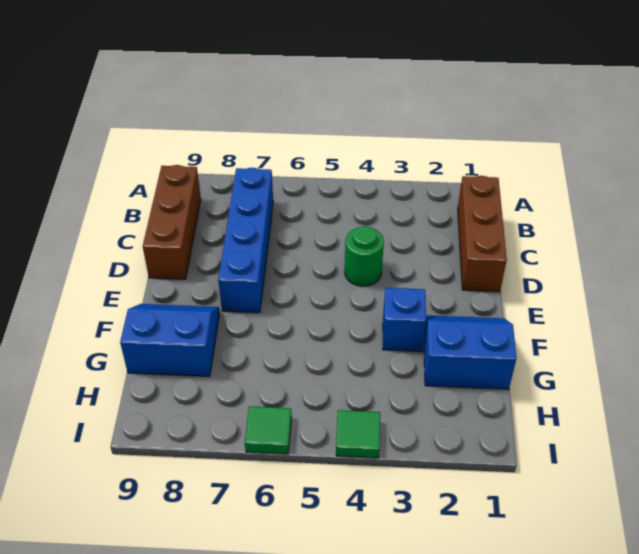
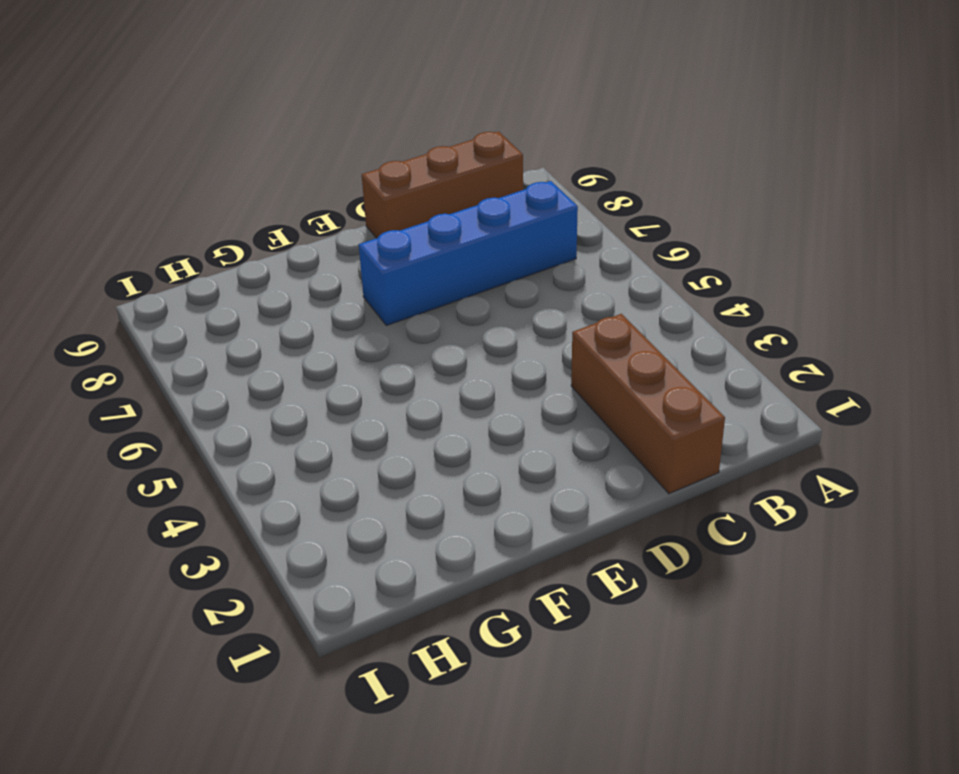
brown brick C1:C3 level 1 -> brown brick B1:D1 level 1
none -> green round brick D4 level 1
none -> blue slope F1:G2 level 1 top G

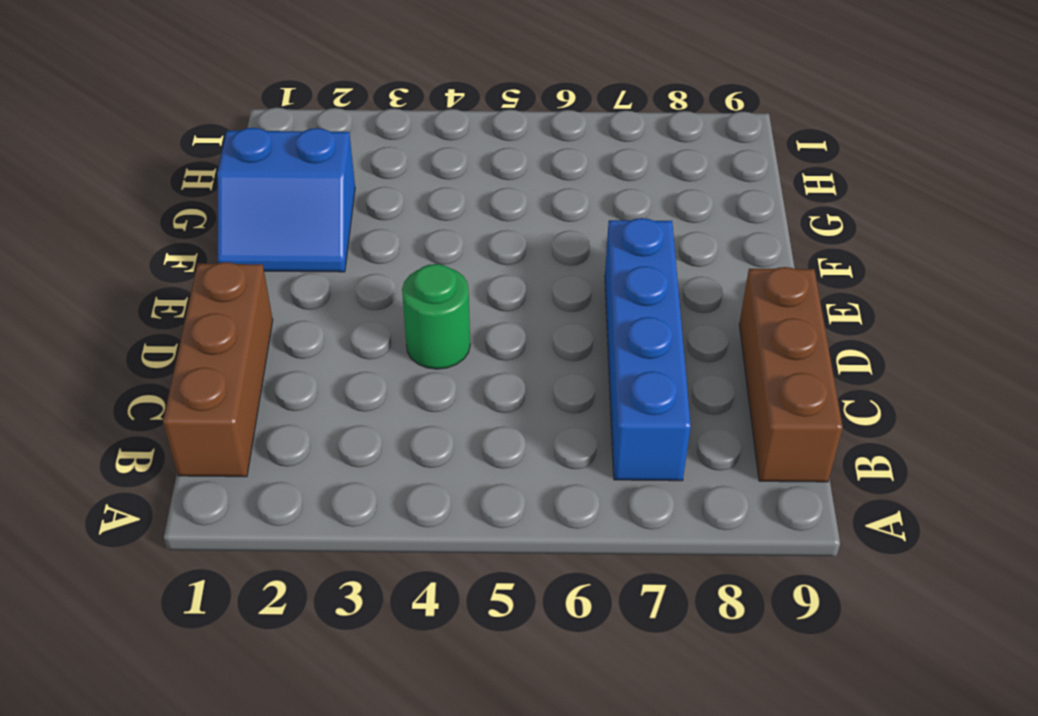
none -> blue brick F3 level 1
none -> blue slope F8:G9 level 1 top G

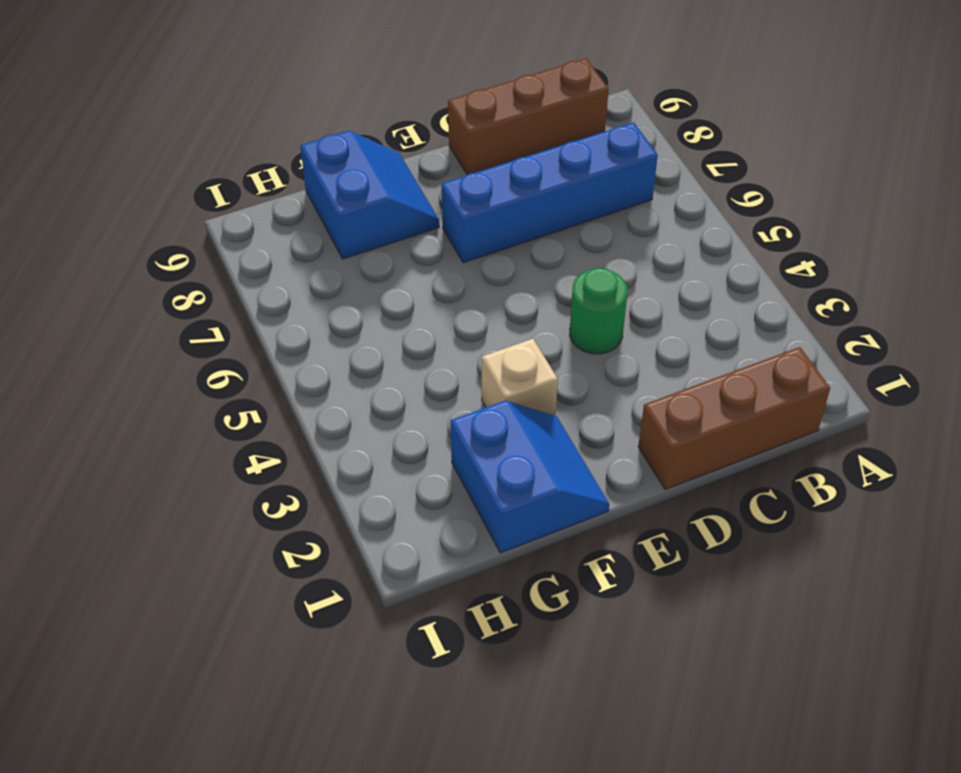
tan brick F3 level 1 -> blue brick F3 level 1
none -> green tile I4 level 1
none -> green tile I6 level 1

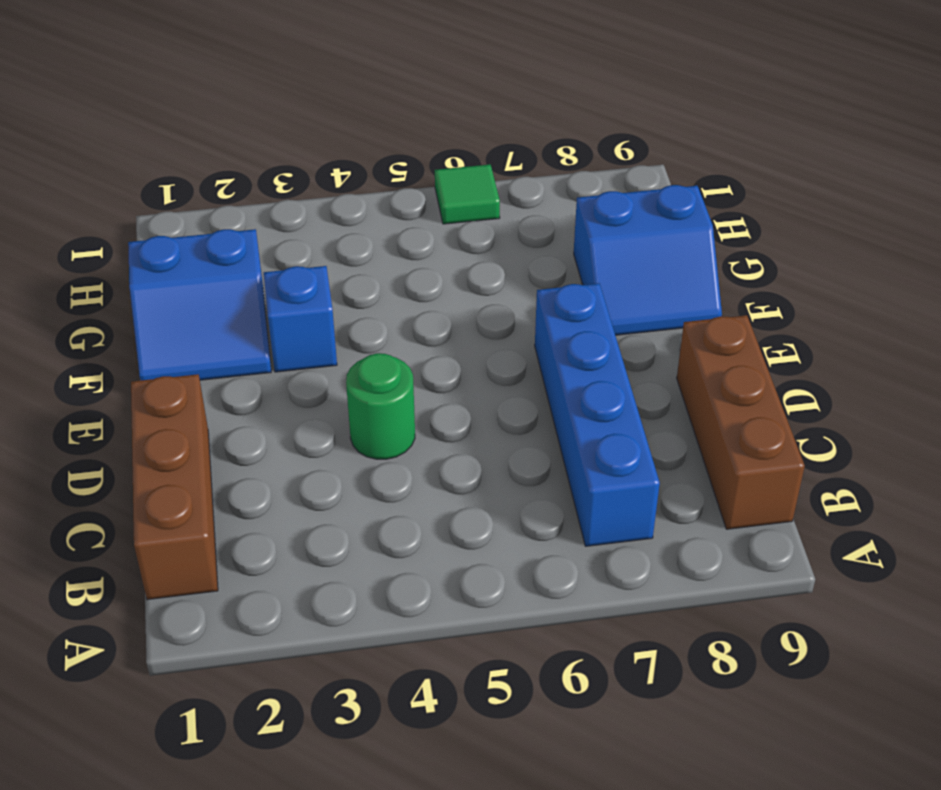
none -> green tile I4 level 1

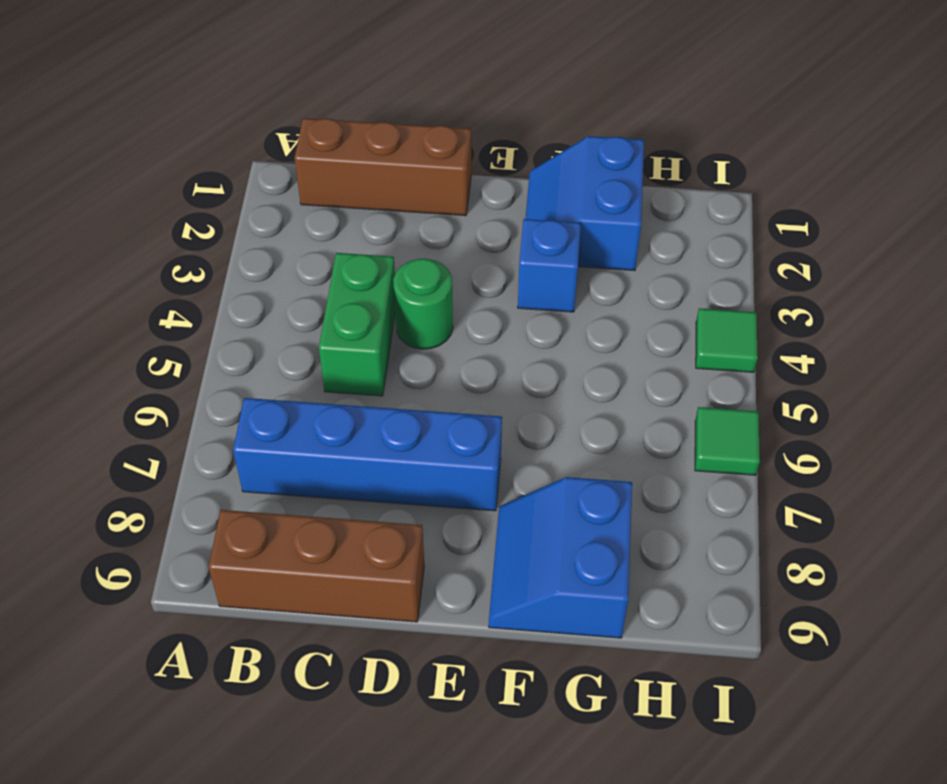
green brick C4:C5 level 1 -> none

